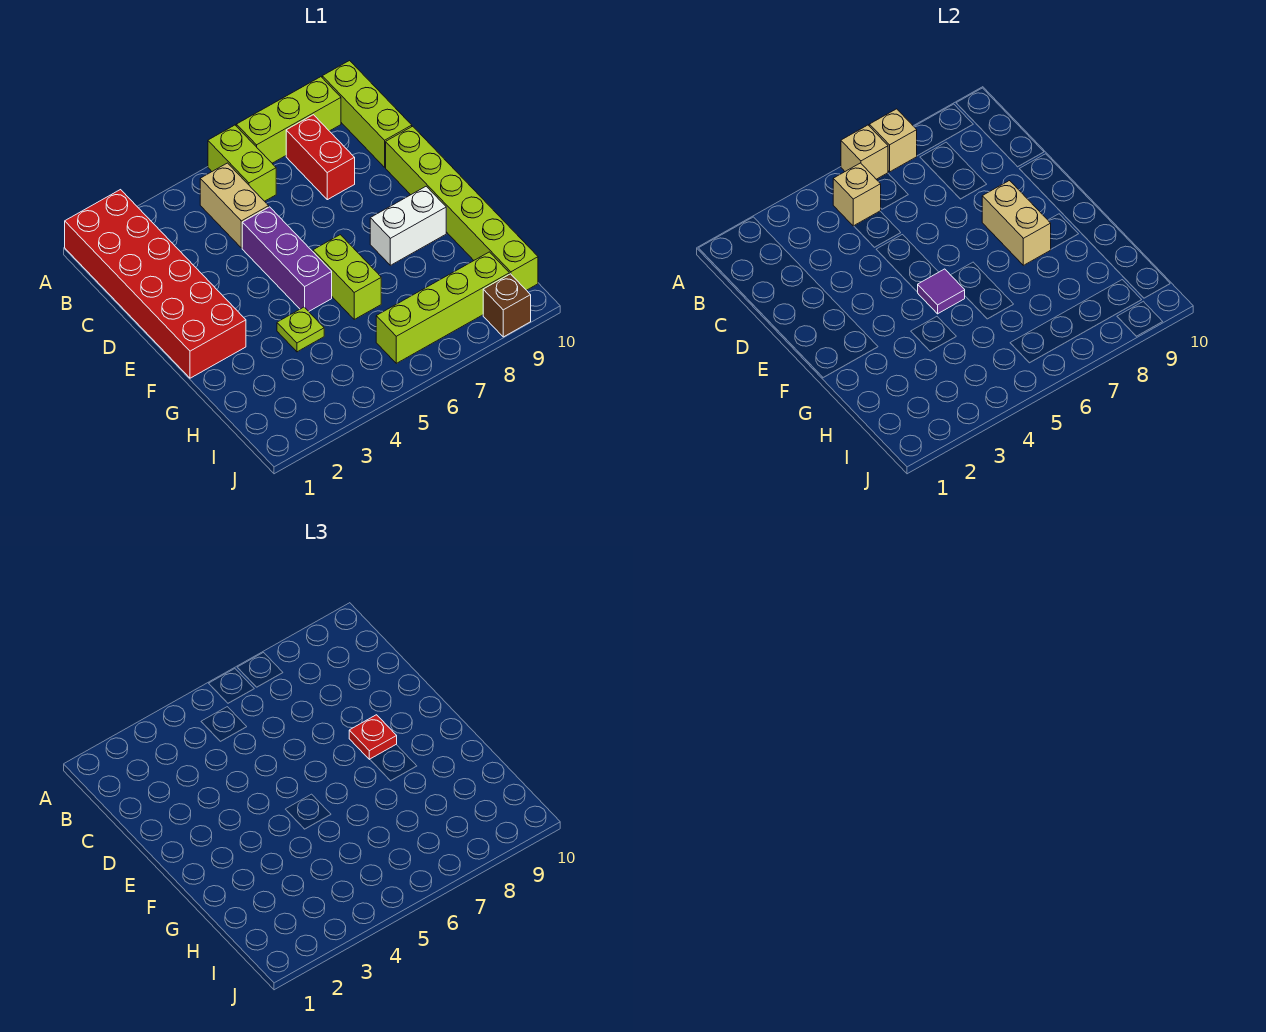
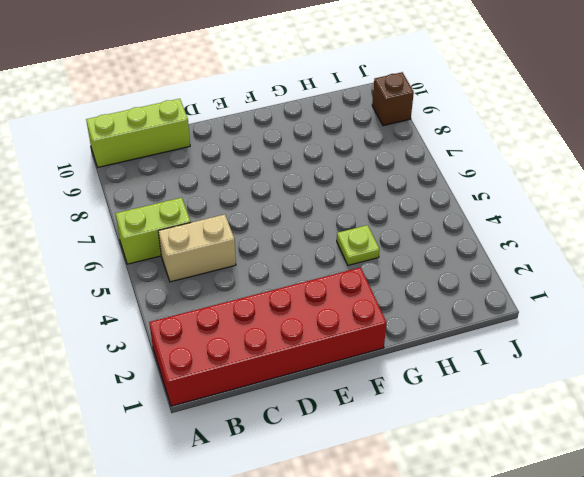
none -> lime brick A7:A9 level 1
none -> red brick B8:C8 level 1
none -> purple brick D5:F5 level 1

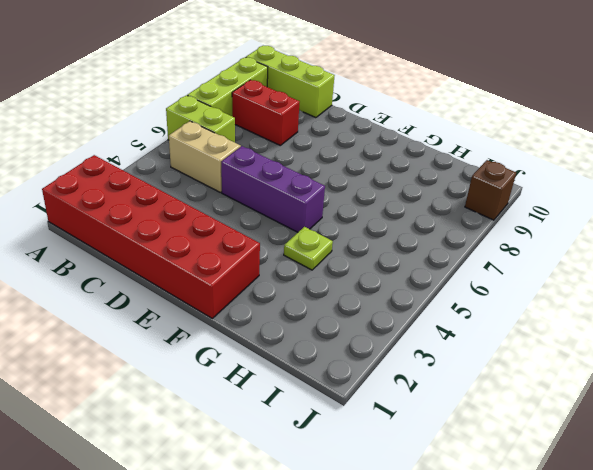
none -> lime brick D10:I10 level 1
none -> lime brick F6:G6 level 1
none -> white brick F8:F9 level 1

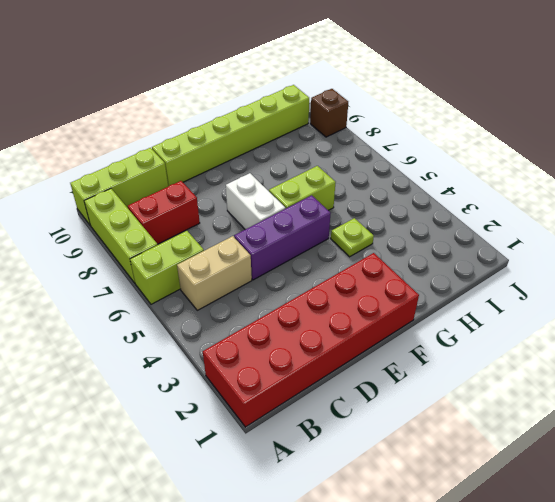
white brick E6:E7 level 1 -> white brick F8:F9 level 1
none -> lime brick I6:I9 level 1
none -> tan brick A6 level 2
none -> tan brick A7 level 2

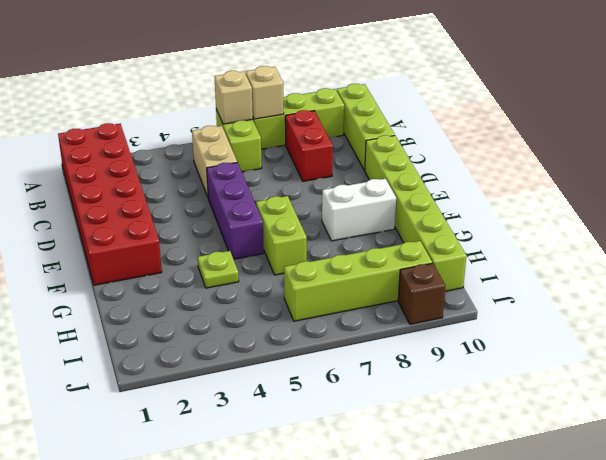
none -> tan brick B5 level 2
none -> tan brick E8:F8 level 2
none -> purple tile F5 level 2

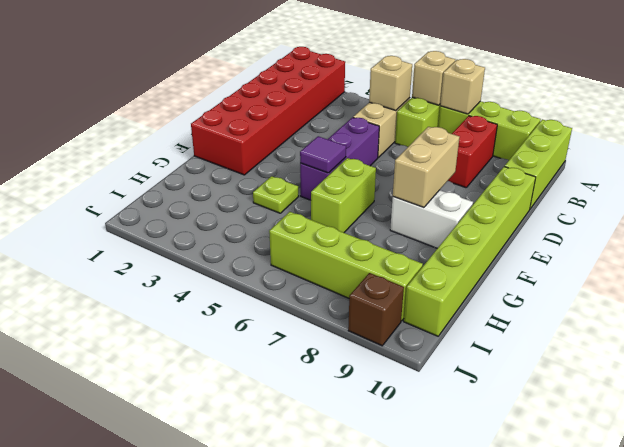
none -> red plate E8 level 3

